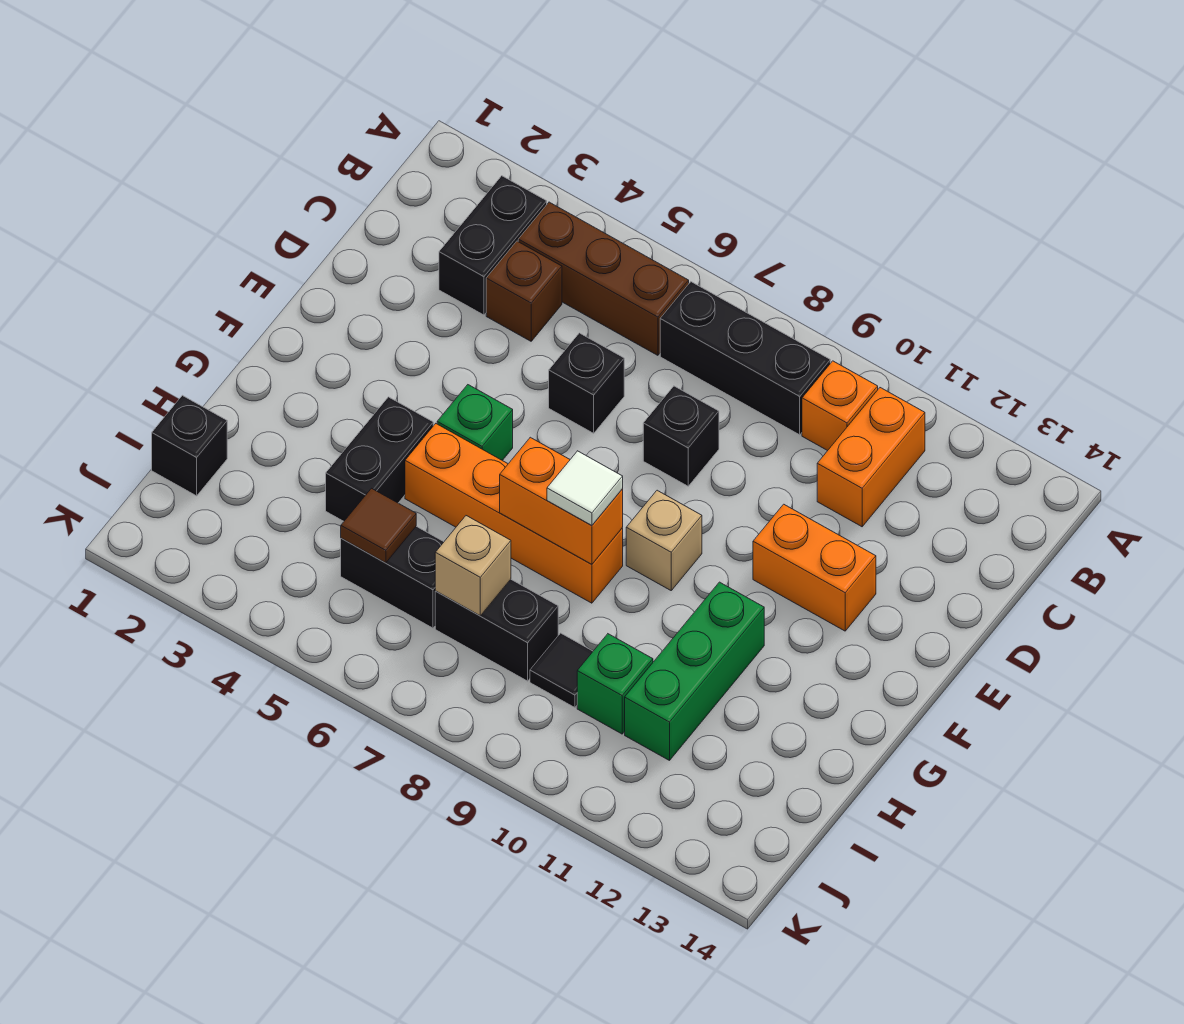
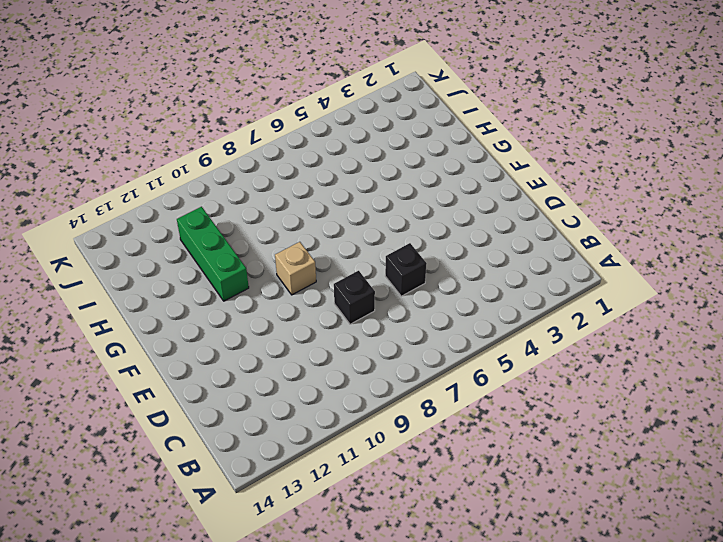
none -> black brick B3:C3 level 1
none -> brown brick B4:B6 level 1
none -> black brick B7:B9 level 1

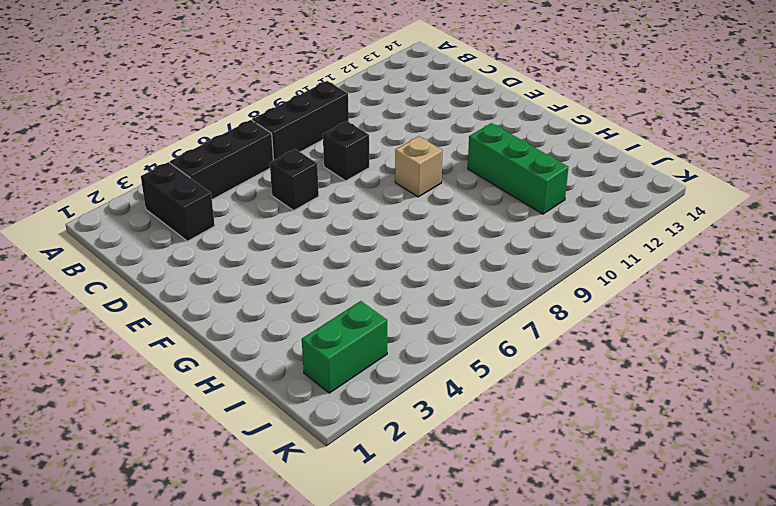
black brick B4:B6 level 1 -> brown brick B4:B6 level 1
green brick J2:J3 level 1 -> none
none -> orange brick B10 level 1
none -> orange brick B11:C11 level 1
none -> brown brick C4 level 1

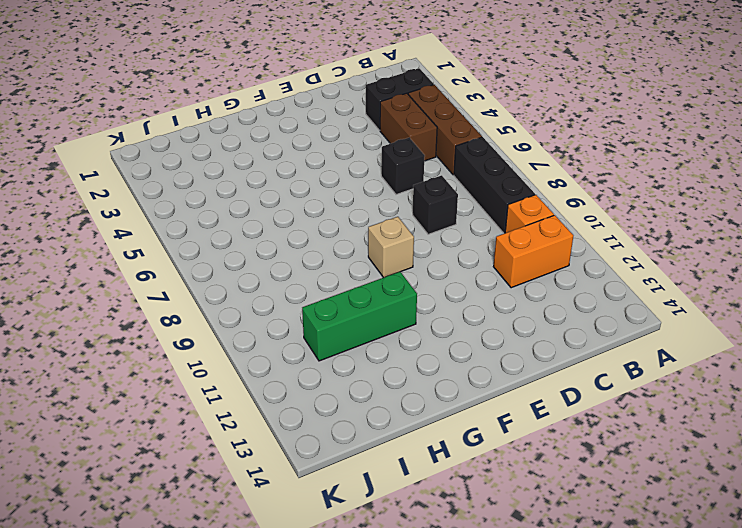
brown brick C4:C5 level 1 -> brown brick C4 level 1
none -> orange brick E11:E12 level 1
none -> green brick F5 level 1
none -> black brick G4:H4 level 1

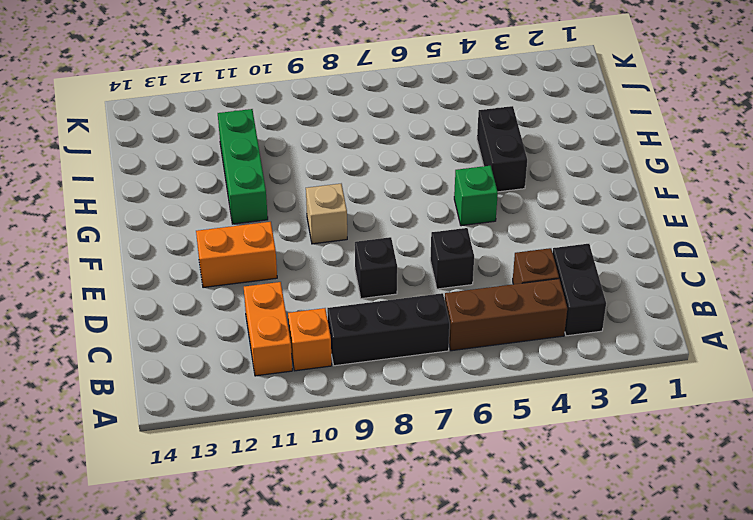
none -> orange brick G5:G8 level 1
none -> black brick I1 level 1
none -> black brick I5:I6 level 1

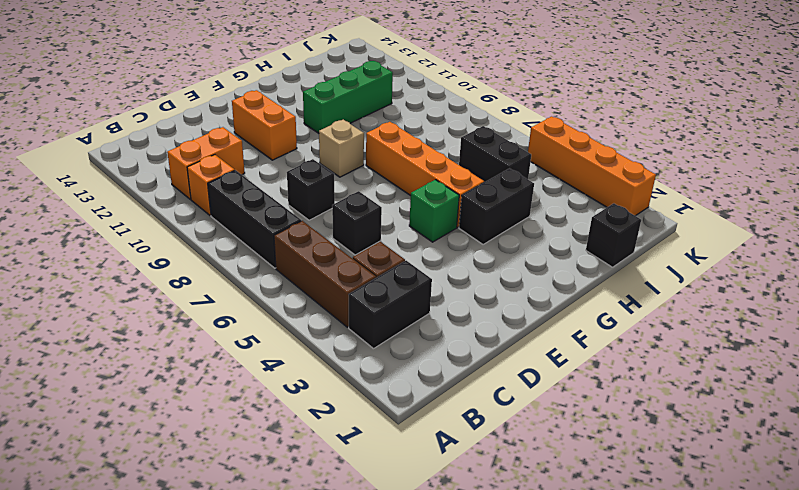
orange brick K2:K5 level 1 -> none
none -> black brick I7:I8 level 1
none -> black tile I9 level 1
none -> green brick I10 level 1

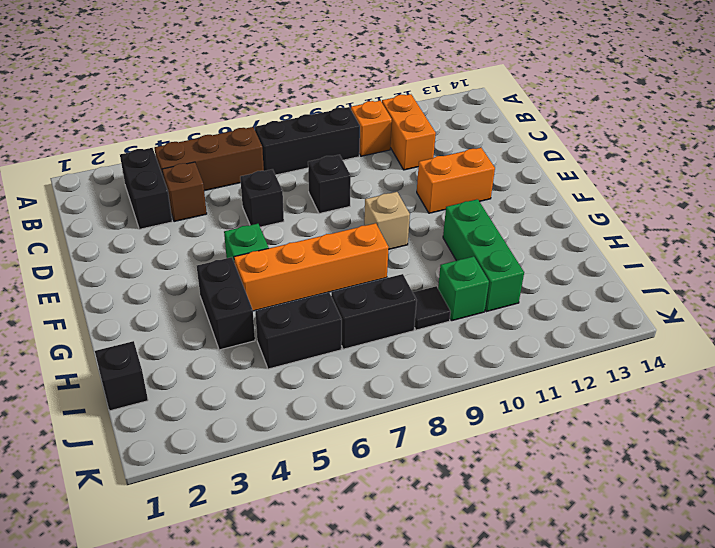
none -> orange brick G7:G8 level 2
none -> brown tile I5 level 2
none -> tan brick I7 level 2

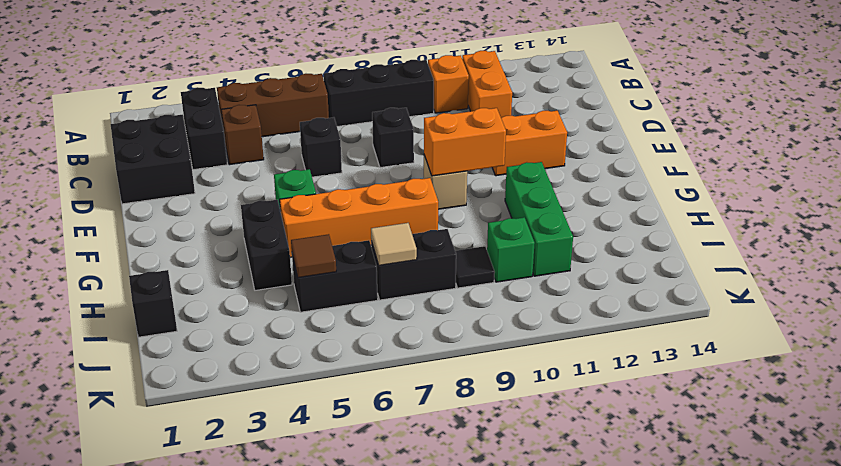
black brick C1:D2 level 1 -> none
orange brick F9:F10 level 2 -> orange brick G7:G8 level 2
tan tile I7 level 2 -> tan brick I7 level 2
none -> white tile G8 level 3

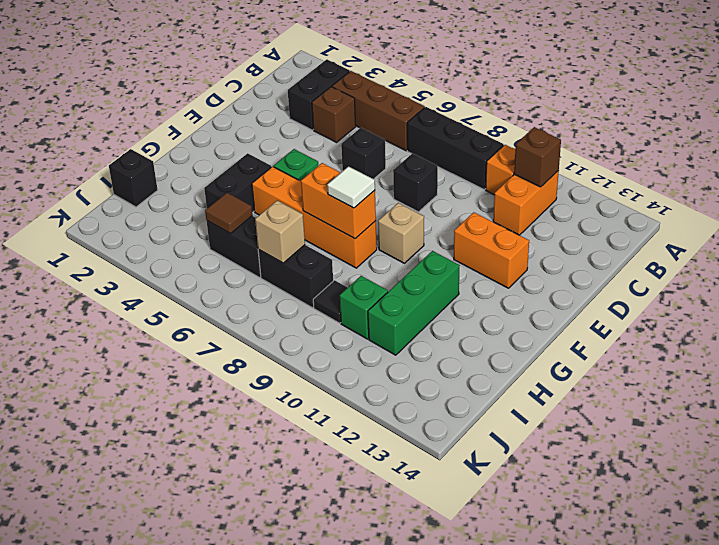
brown brick B11 level 2 -> none

